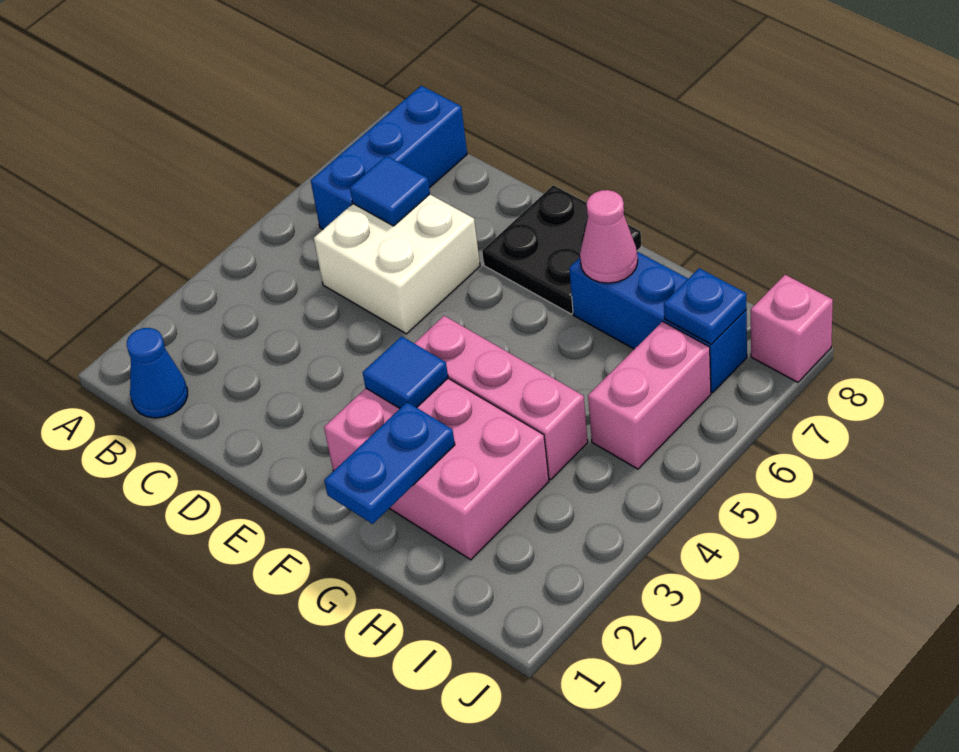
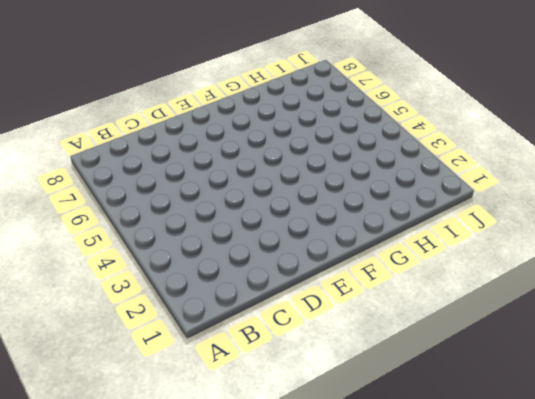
none -> blue cone B1 level 1
none -> blue brick B6:B8 level 1
none -> white brick C5:D6 level 1

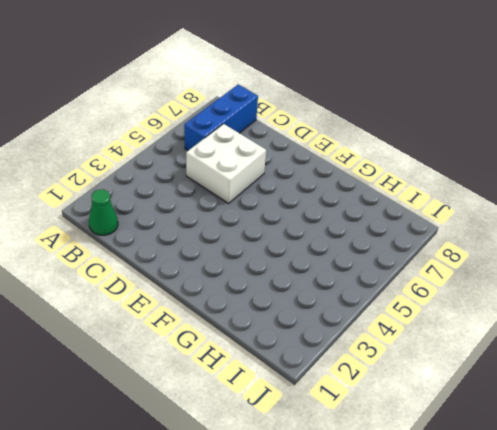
green cone B1 level 1 -> blue cone B1 level 1
none -> black plate E7:F8 level 1
none -> pink brick F2:H3 level 1
none -> pink brick F4:H4 level 1

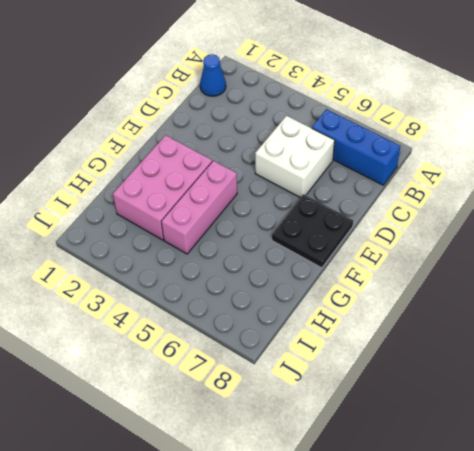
none -> blue brick G7:I7 level 1
none -> pink brick I5:I6 level 1
none -> pink brick J8 level 1

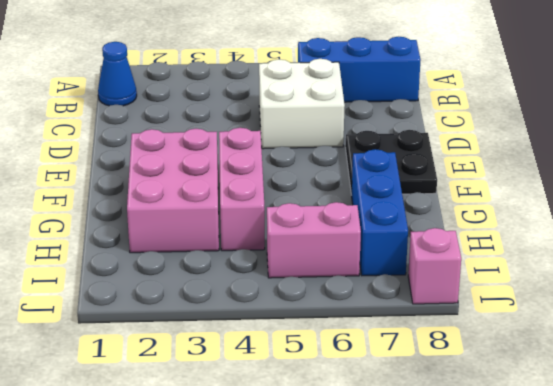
none -> blue tile C6 level 2
none -> blue tile F3 level 2
none -> blue plate G1:G2 level 2

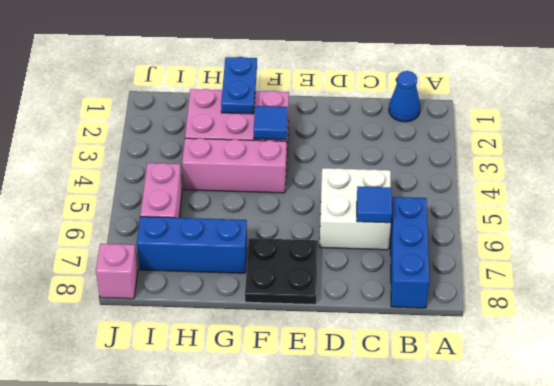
none -> pink cone G7 level 2
none -> blue plate I7 level 2

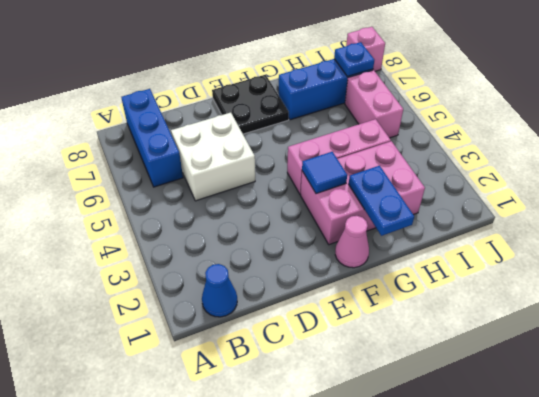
pink cone F1 level 1 -> pink cone G7 level 2
none -> blue tile C6 level 2

